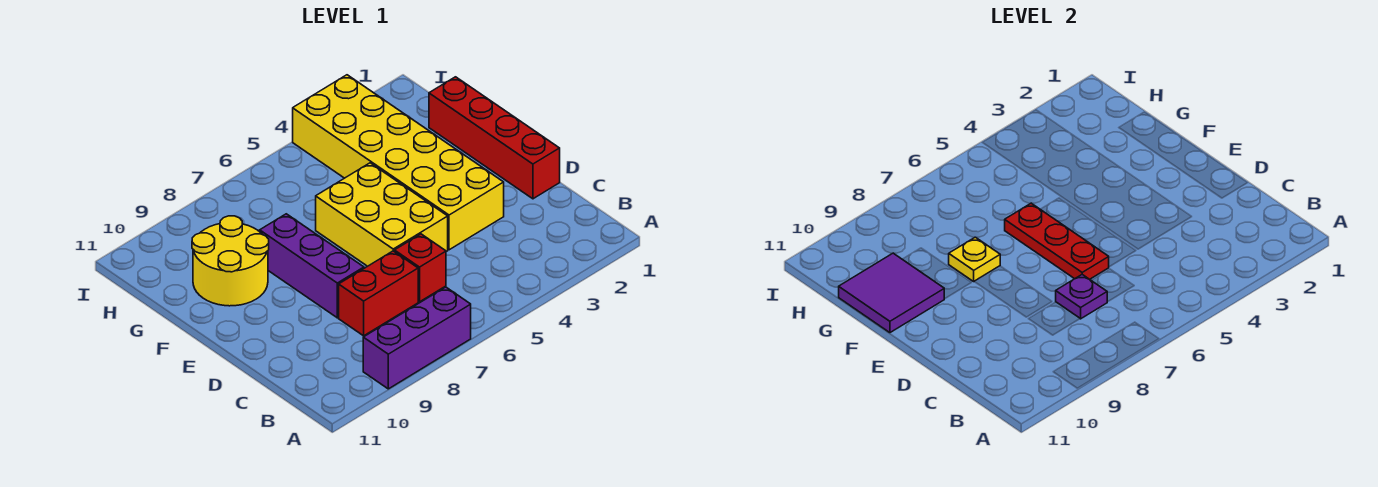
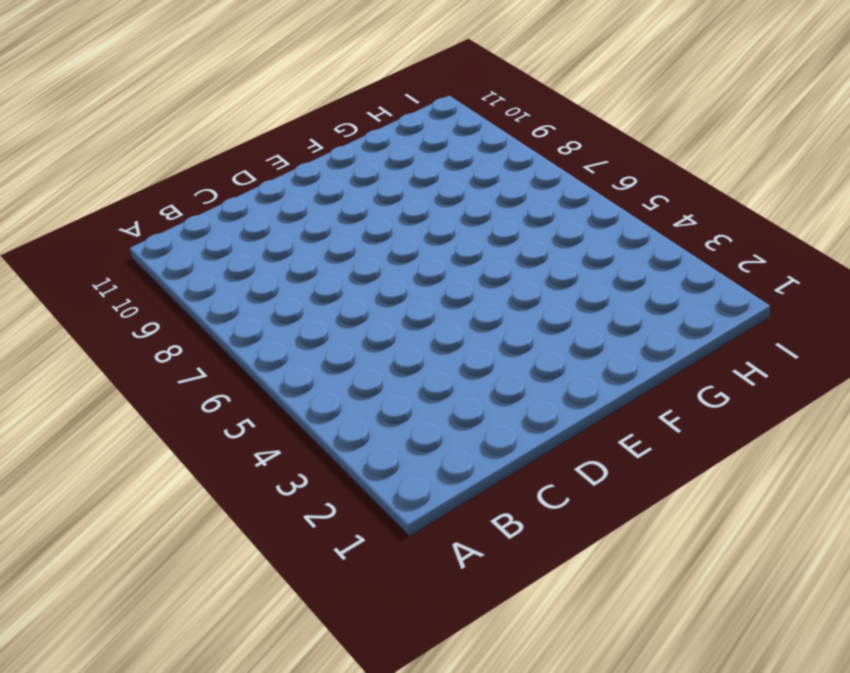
none -> purple brick A7:A9 level 1
none -> red brick C6 level 1
none -> red brick C7:C8 level 1

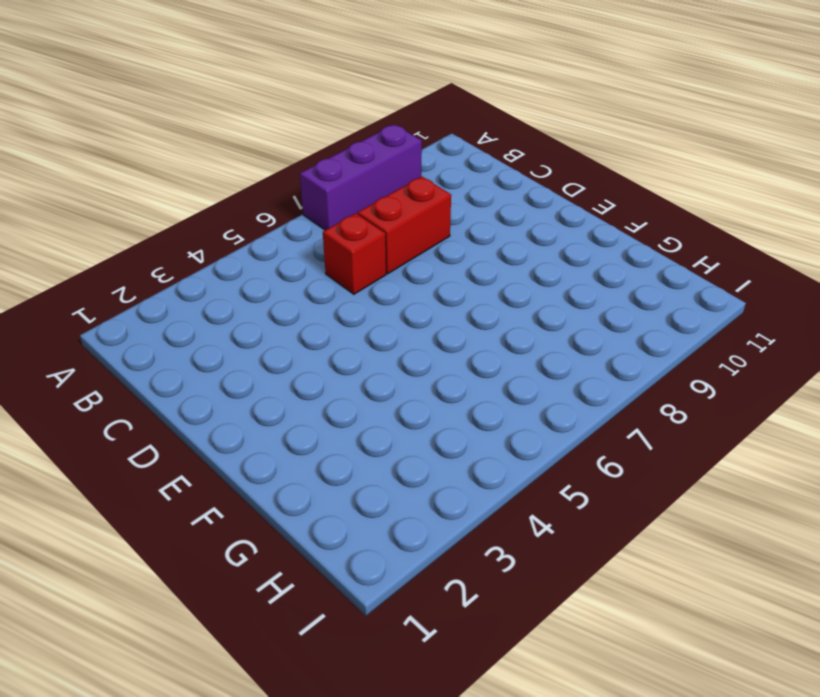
none -> red brick D1:G1 level 1
none -> yellow brick D3:I4 level 1
none -> yellow brick D5:F6 level 1

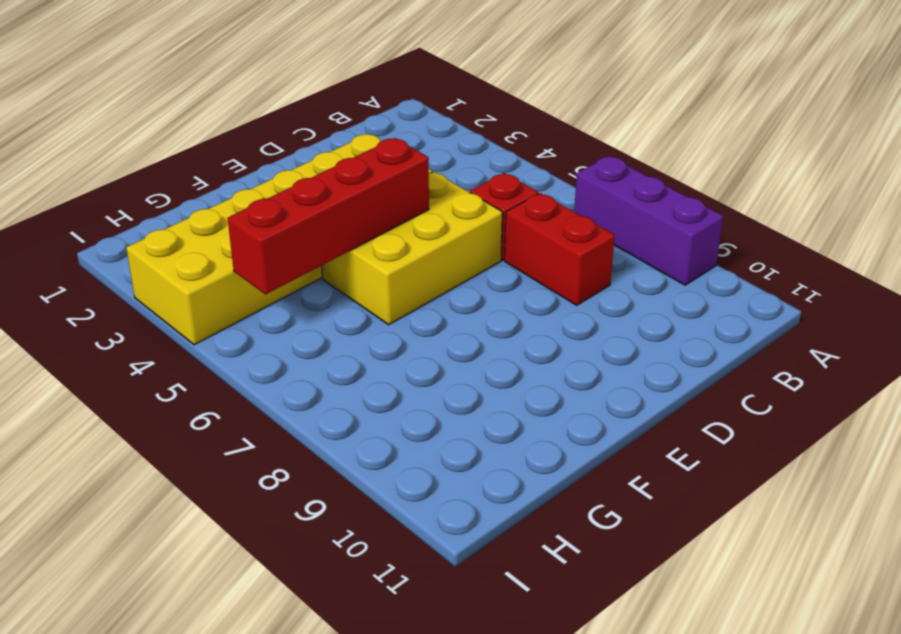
red brick E5:H5 level 2 -> red brick D1:G1 level 1
none -> purple brick D8:F8 level 1
none -> yellow round brick F9:G10 level 1
none -> purple plate C7 level 2

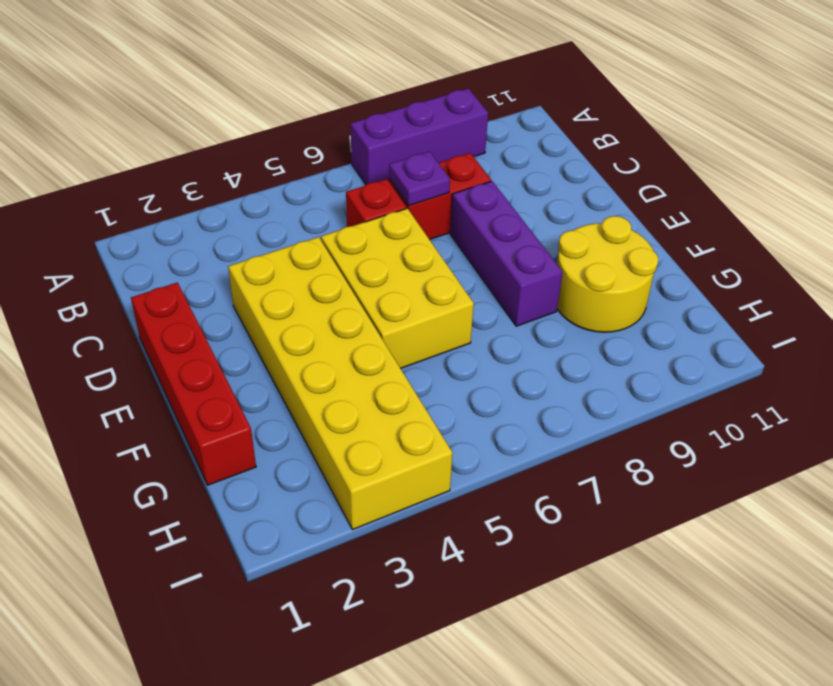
none -> red plate D6:F6 level 2
none -> yellow plate F8 level 2
none -> purple tile F10:G11 level 2

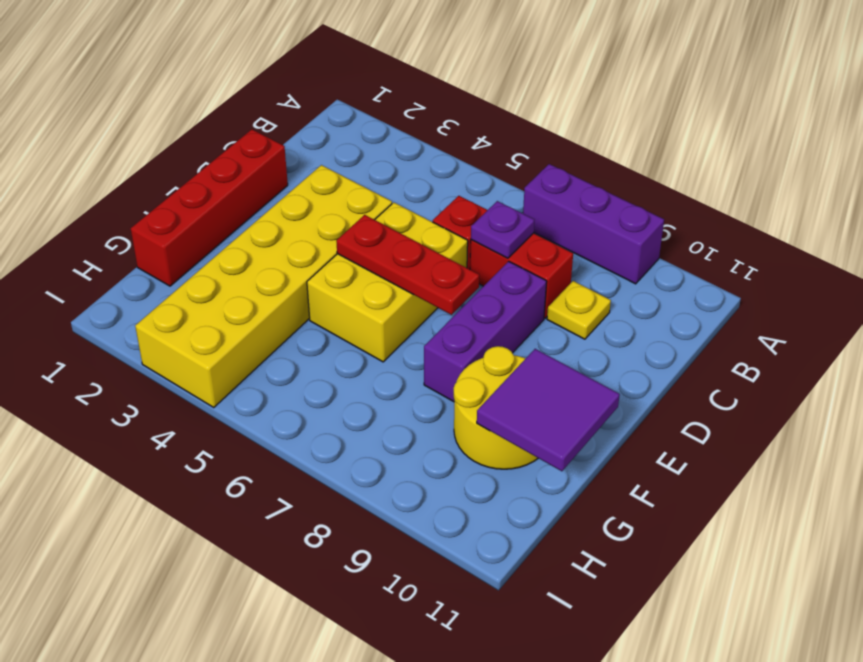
yellow plate C9 level 1 -> yellow plate F8 level 2
red plate E5:E7 level 2 -> red plate D6:F6 level 2

